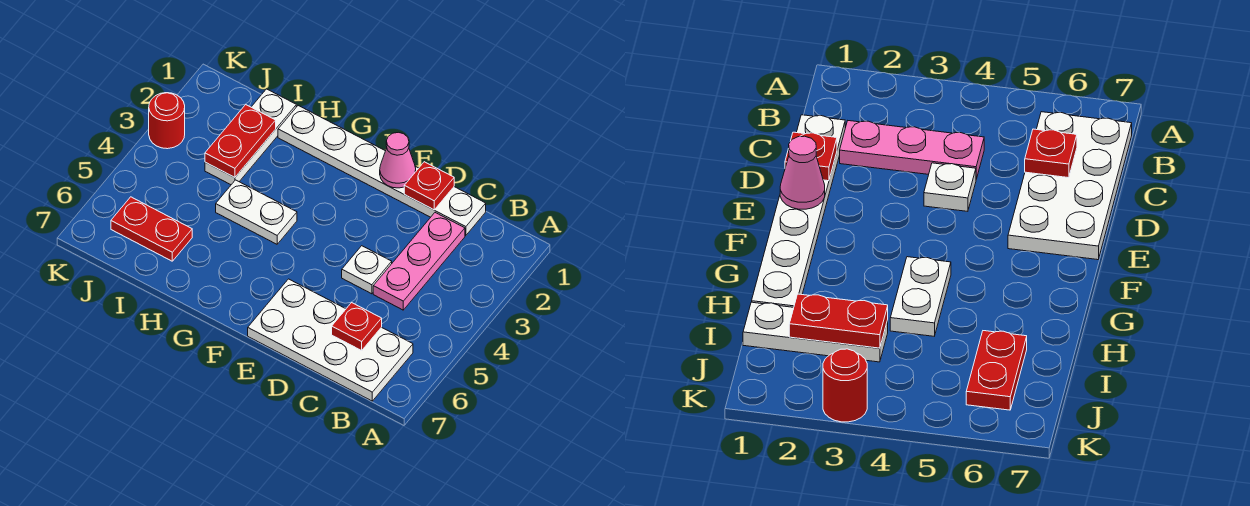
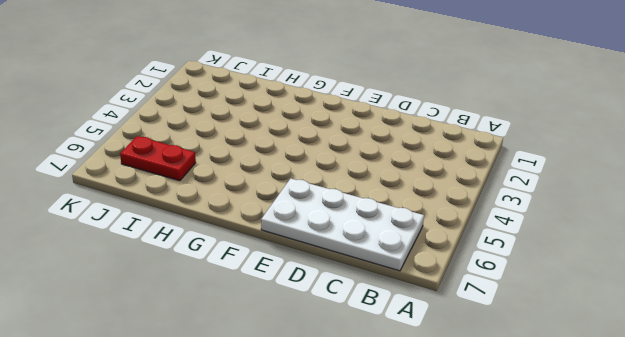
none -> white plate C1:H1 level 1
none -> pink plate C2:C4 level 1
none -> white plate D4 level 1

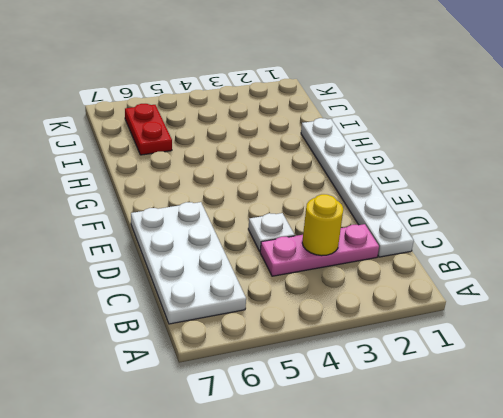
yellow round brick C3 level 2 -> none
none -> white plate G4:H4 level 1
none -> white plate I1:I3 level 1
none -> red round brick K3 level 1

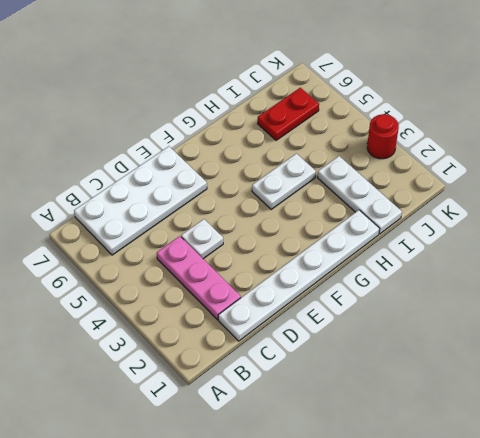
none -> red plate C6 level 2
none -> red plate D1 level 2
none -> pink cone E1 level 2

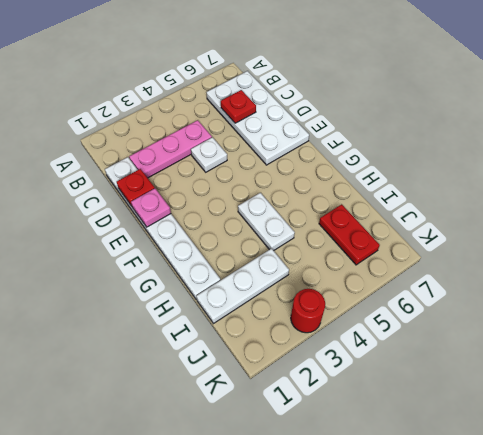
pink plate E1 level 2 -> pink cone E1 level 2
none -> red plate I2:I3 level 2

